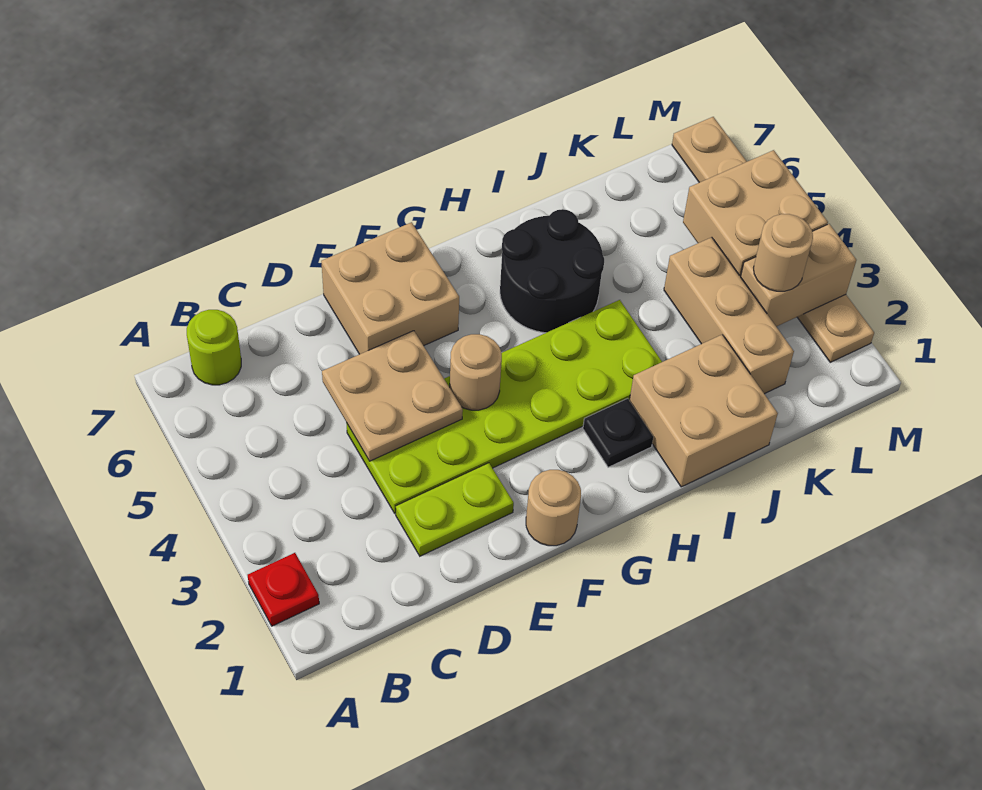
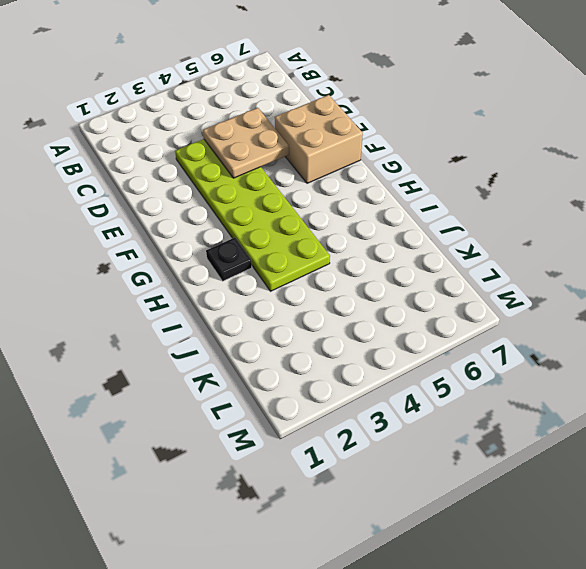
none -> red plate A2 level 1
none -> lime round brick B7 level 1
none -> lime plate D2:E2 level 1

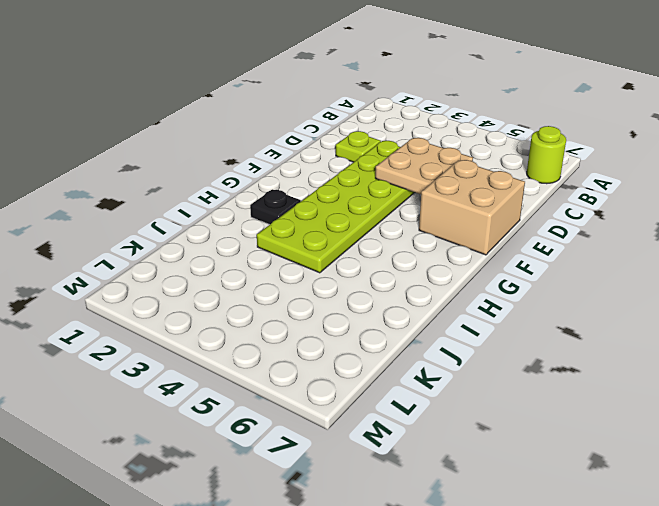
lime plate D2 level 1 -> lime plate D2:E2 level 1
none -> red plate A2 level 1
none -> tan round brick F1 level 1
none -> black round brick H5:I6 level 1

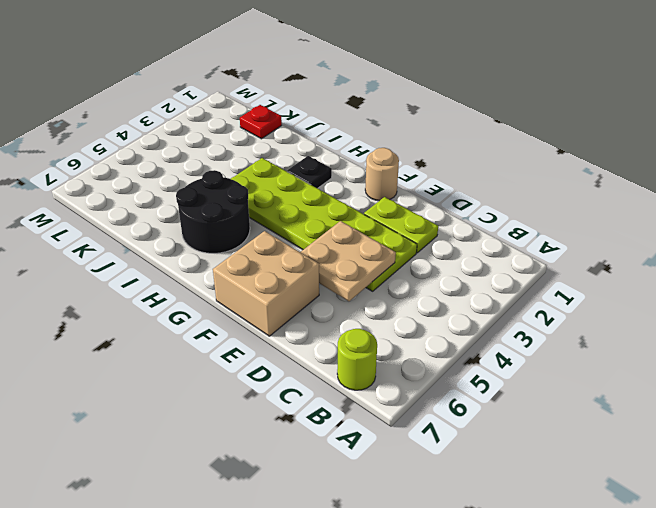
red plate K1 level 1 -> red plate A2 level 1
none -> tan brick I1:J2 level 1
none -> tan brick K2:K4 level 1
none -> tan plate M2:M7 level 1

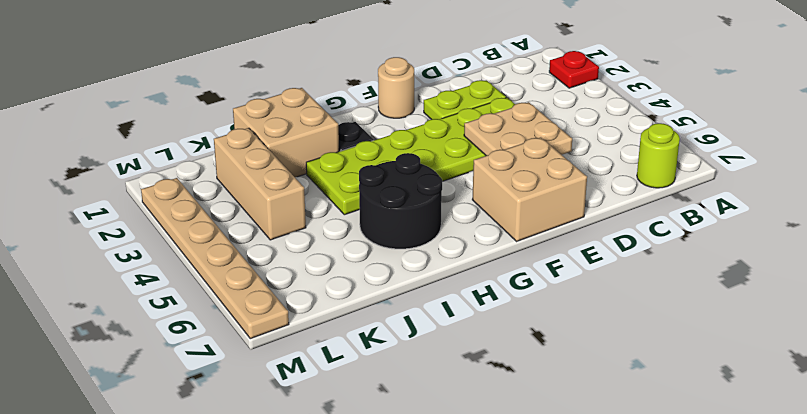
none -> tan round brick F4 level 2
none -> tan brick L3:M3 level 2
none -> tan brick L4:M5 level 2

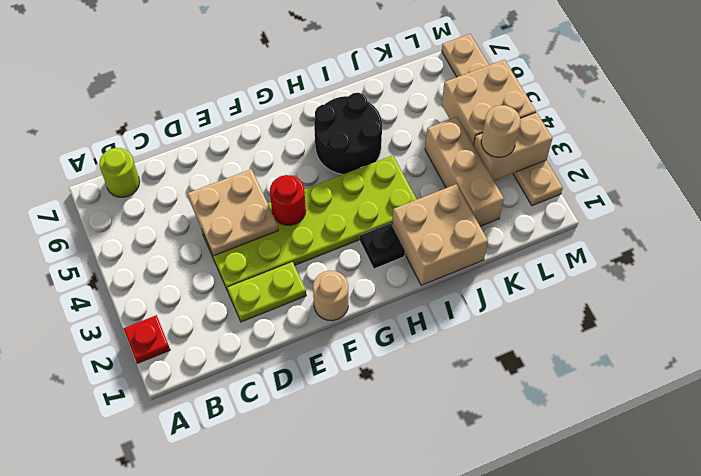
red round brick F4 level 2 -> tan round brick F4 level 2
none -> tan brick E6:F7 level 1

